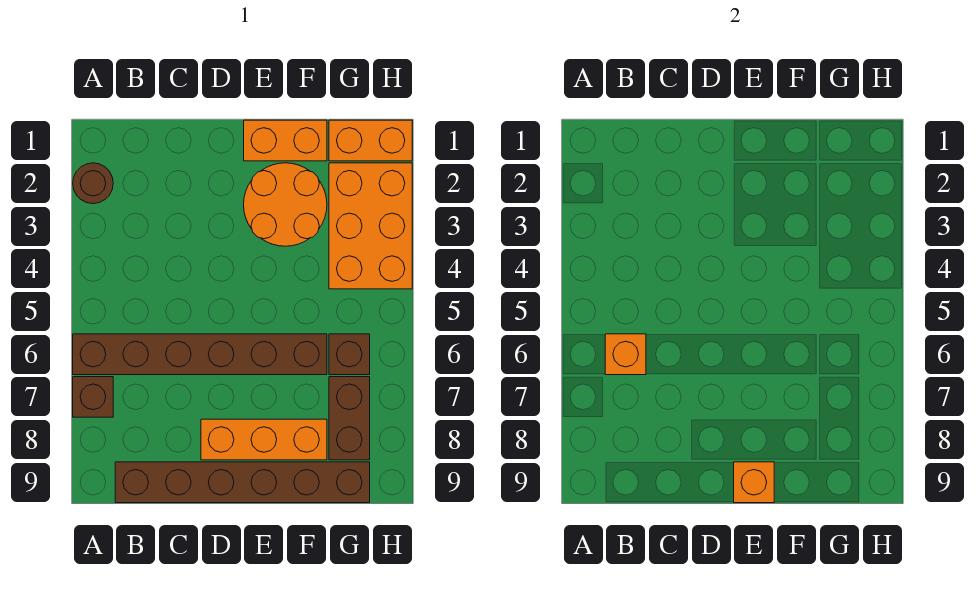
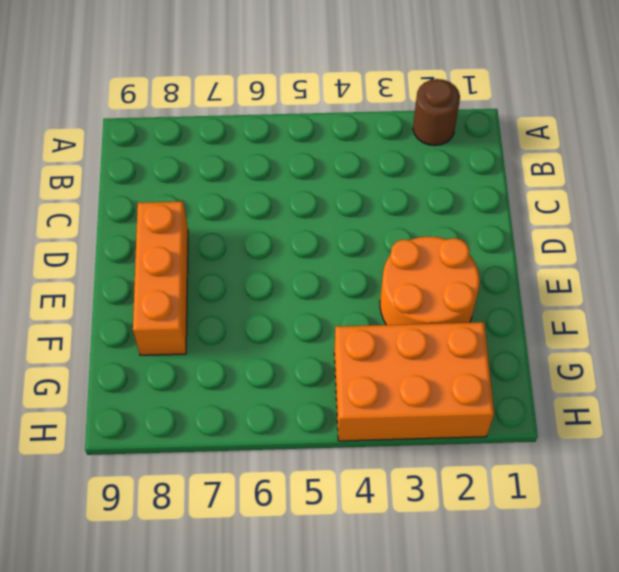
none -> brown brick A6:F6 level 1
none -> brown brick A7 level 1
none -> brown brick B9:G9 level 1

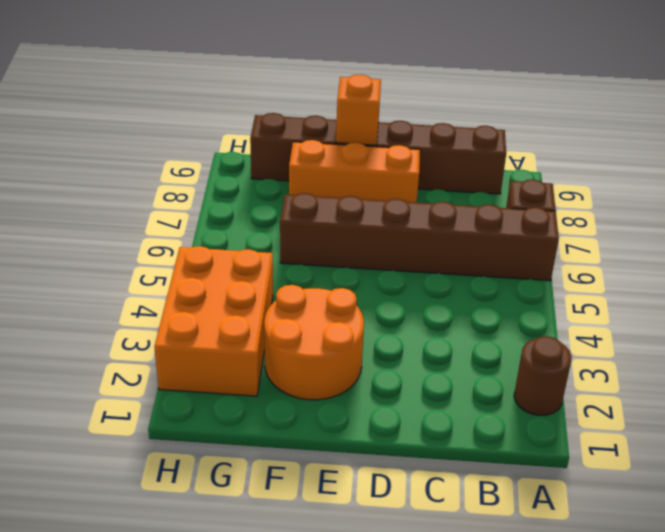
none -> orange brick E1:F1 level 1
none -> orange brick G1:H1 level 1
none -> brown brick G6 level 1

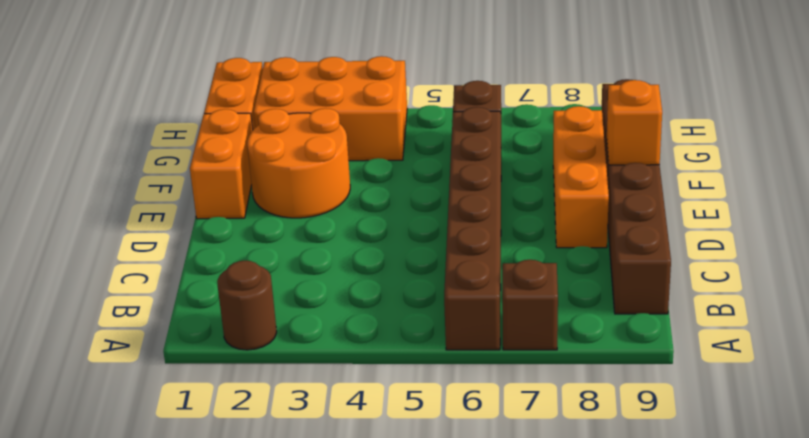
none -> brown brick G7:G8 level 1
none -> orange brick B6 level 2

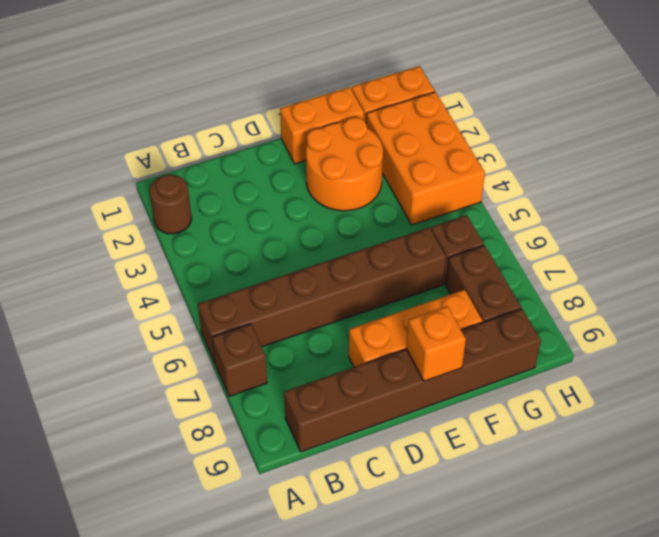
none -> orange brick B6 level 2

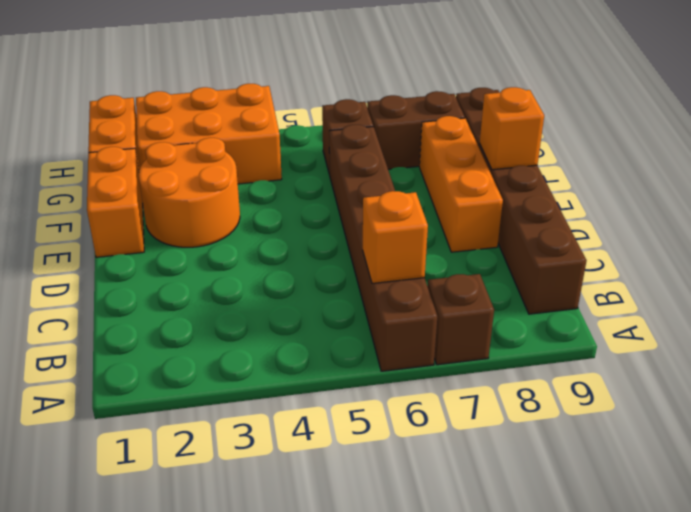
none -> brown round brick A2 level 1

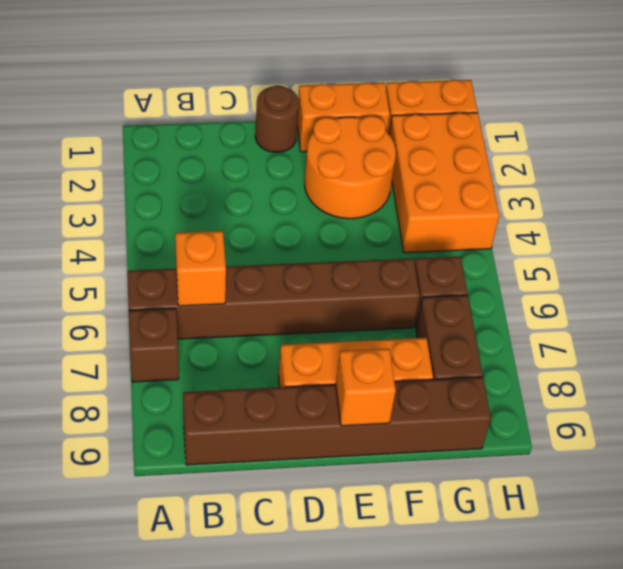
brown round brick D1 level 1 -> brown round brick A2 level 1

